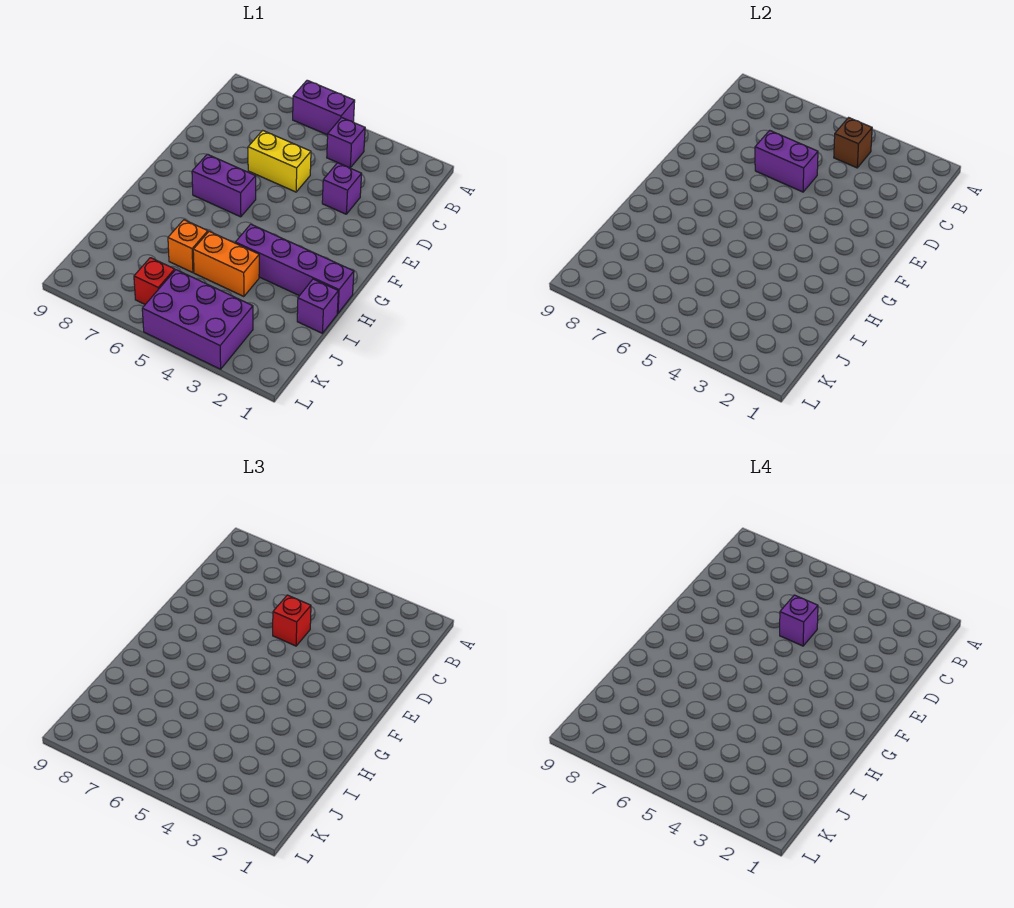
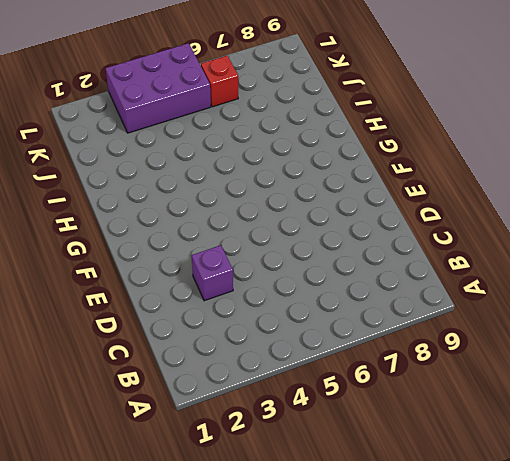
none -> purple brick A5:A6 level 1
none -> purple brick B4 level 1
none -> yellow brick D5:D6 level 1

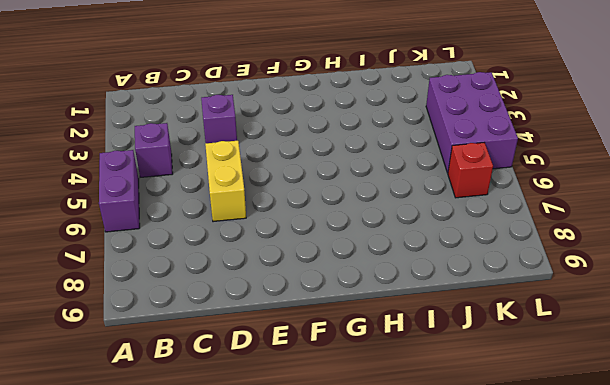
none -> purple brick F6:F7 level 1
none -> purple brick H1:H4 level 1
none -> purple brick I1 level 1

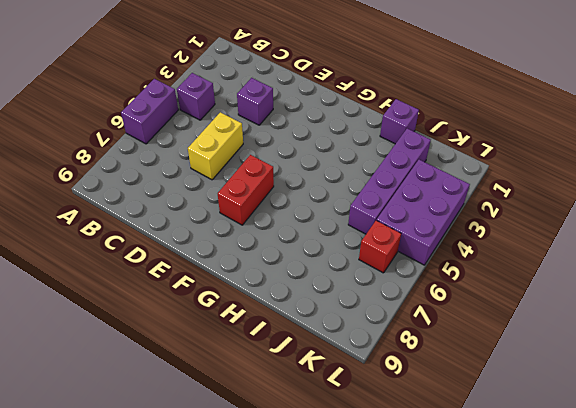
red brick F6:F7 level 1 -> purple brick F6:F7 level 1
purple brick J2:J5 level 1 -> purple brick H1:H4 level 1
none -> orange brick I4:I5 level 1
none -> orange brick I6 level 1
none -> brown brick B4 level 2

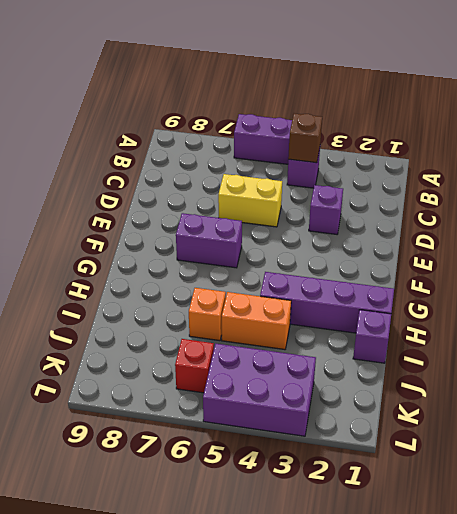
none -> purple brick D5:D6 level 2
none -> red brick D5 level 3
none -> purple brick D5 level 4

